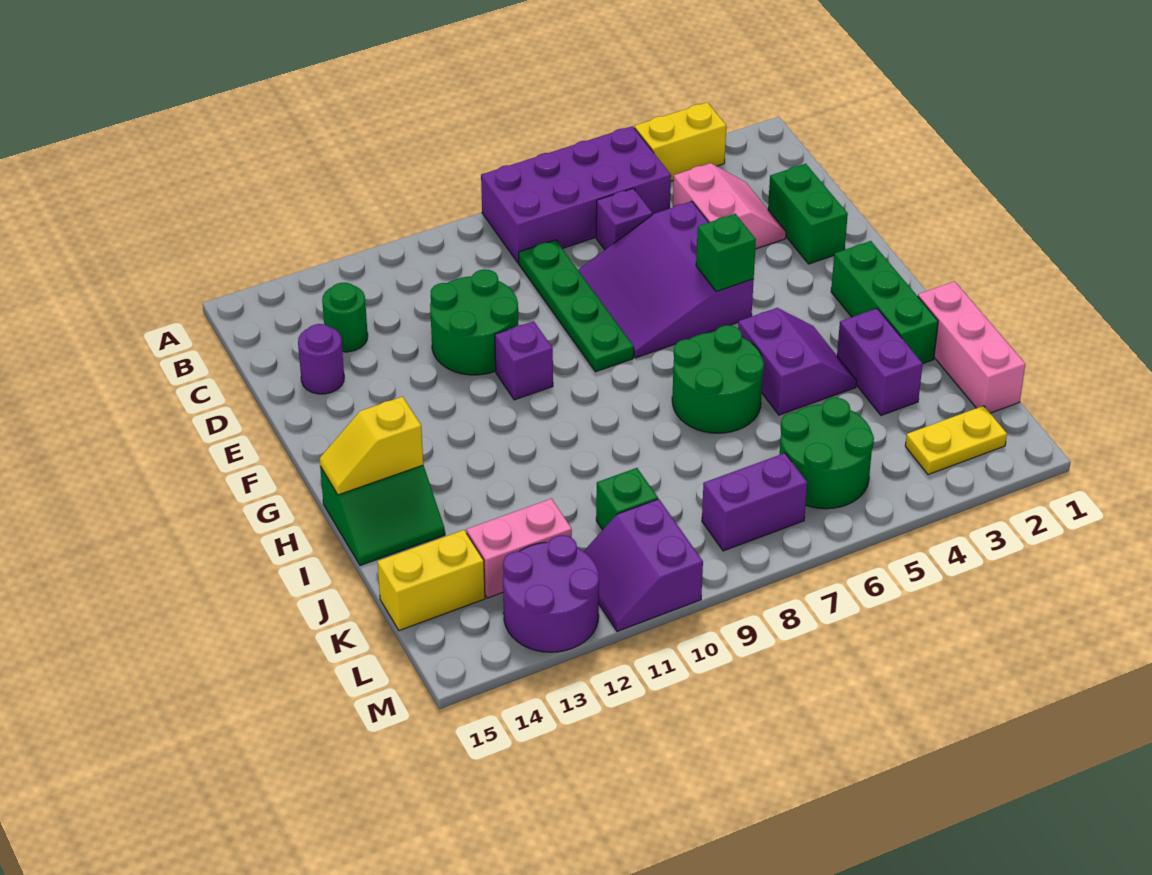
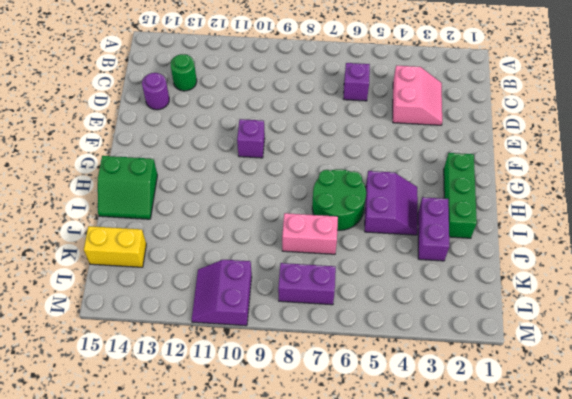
pink brick J7:J8 level 1 -> pink brick K12:K13 level 1
none -> yellow brick A3:A4 level 1
none -> purple brick A5:B8 level 1
none -> green plate C8:F8 level 1

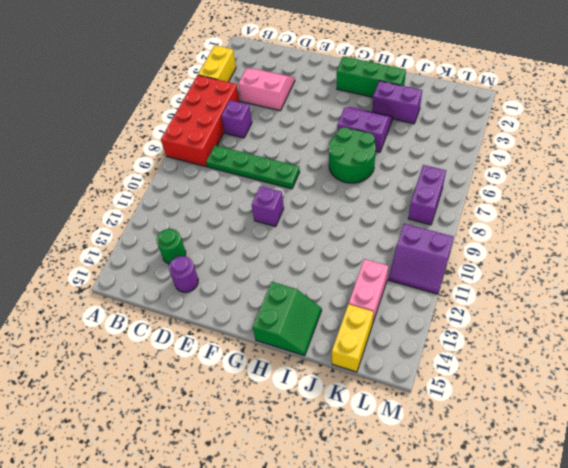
red brick A5:B8 level 1 -> purple brick A5:B8 level 1
none -> green brick D2:E2 level 1
none -> purple slope D5:F7 level 1 top 5
none -> green round brick D10:E11 level 1

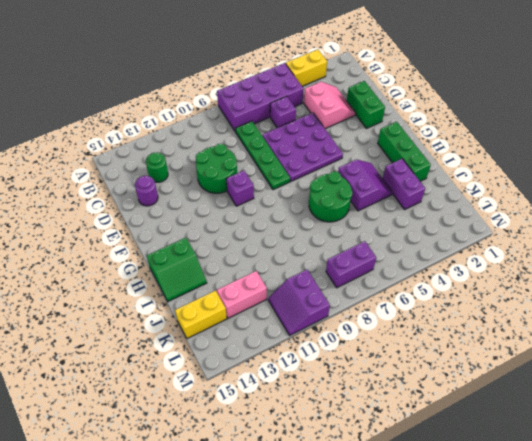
purple plate D5:F7 level 1 -> purple slope D5:F7 level 1 top 5
none -> pink brick I1:K1 level 1
none -> green round brick K5:L6 level 1
none -> green brick K10 level 1

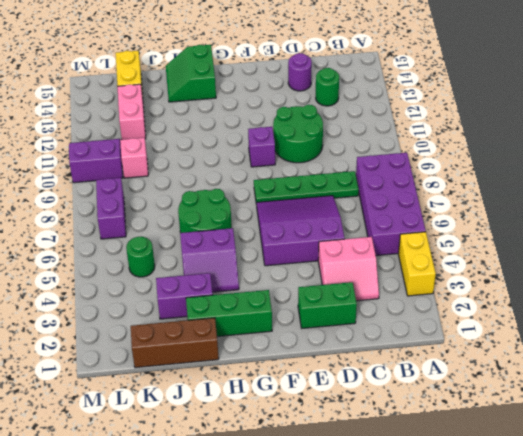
brown brick I1:K1 level 1 -> pink brick I1:K1 level 1
green round brick K5 level 1 -> green round brick K5:L6 level 1
pink brick K10 level 1 -> green brick K10 level 1
none -> purple brick C6 level 1
none -> yellow plate L2:L3 level 1
none -> purple round brick L12:M13 level 1

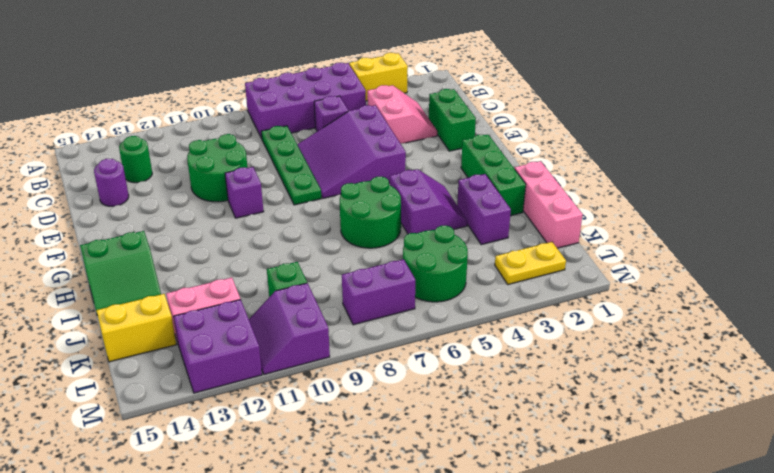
purple brick L12:M13 level 1 -> purple round brick L12:M13 level 1
none -> green brick F5 level 2
none -> yellow slope H14:H15 level 2 top 14

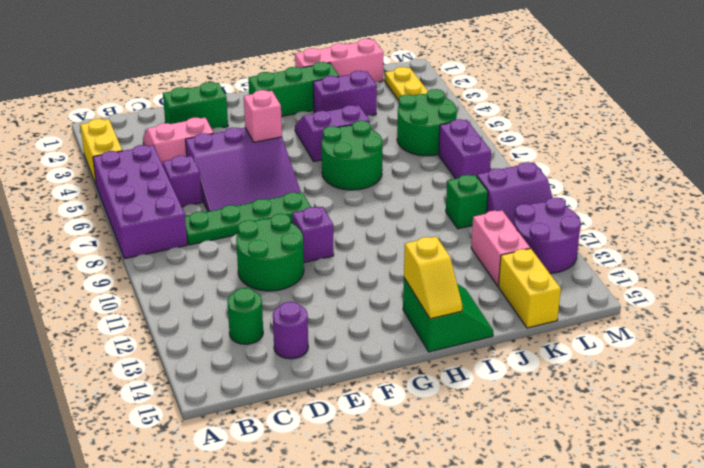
pink brick F5 level 2 -> green brick F5 level 2

